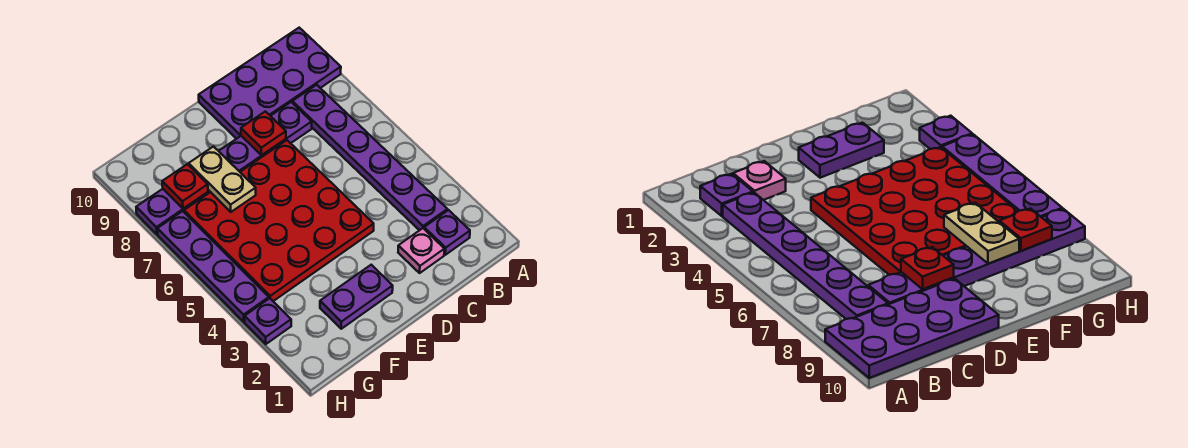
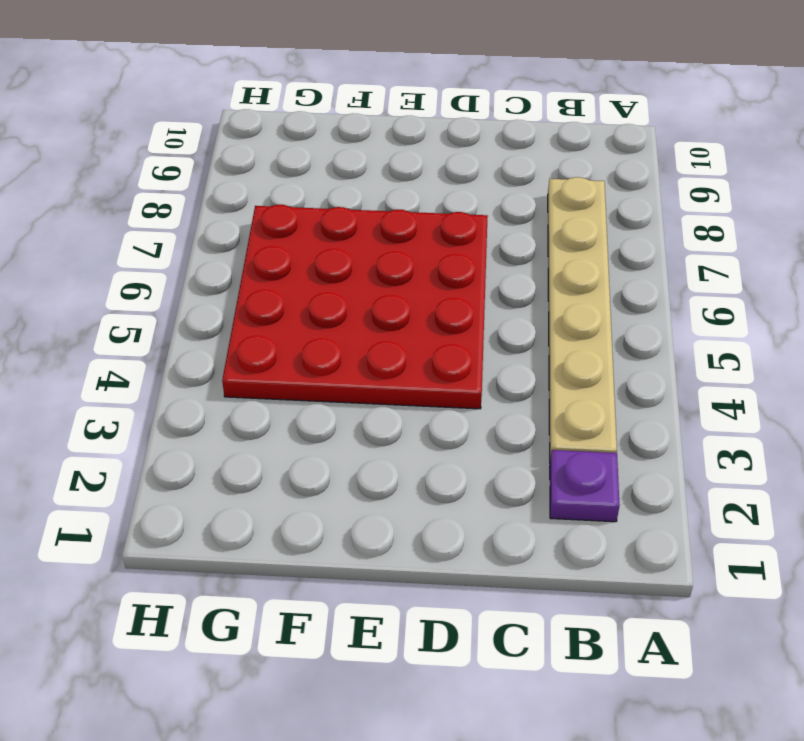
tan plate B3:B8 level 1 -> purple plate B3:B8 level 1
none -> purple plate A9:D10 level 1
none -> pink plate C2 level 1
none -> purple plate C8:H8 level 1

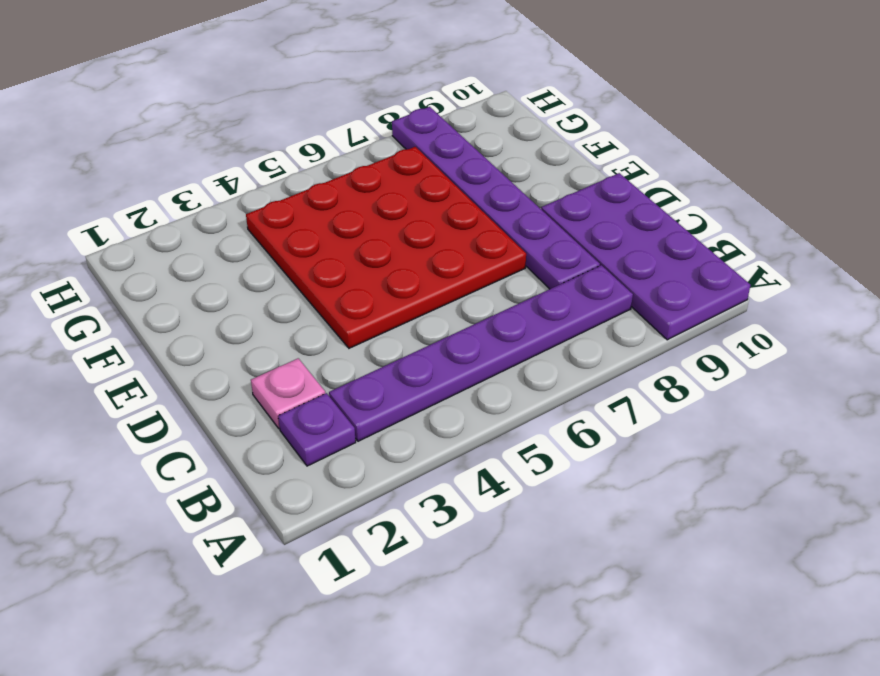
none -> purple plate E2:F2 level 1
none -> purple plate H3 level 1
none -> purple plate H4:H7 level 1

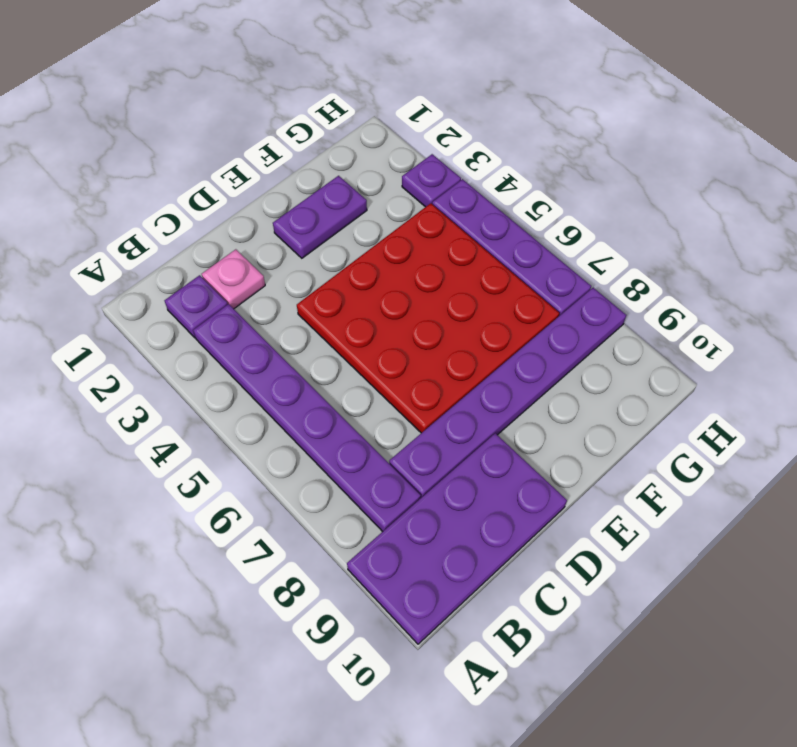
none -> red plate D8 level 2
none -> tan plate F7:F8 level 2
none -> red plate G8 level 2

